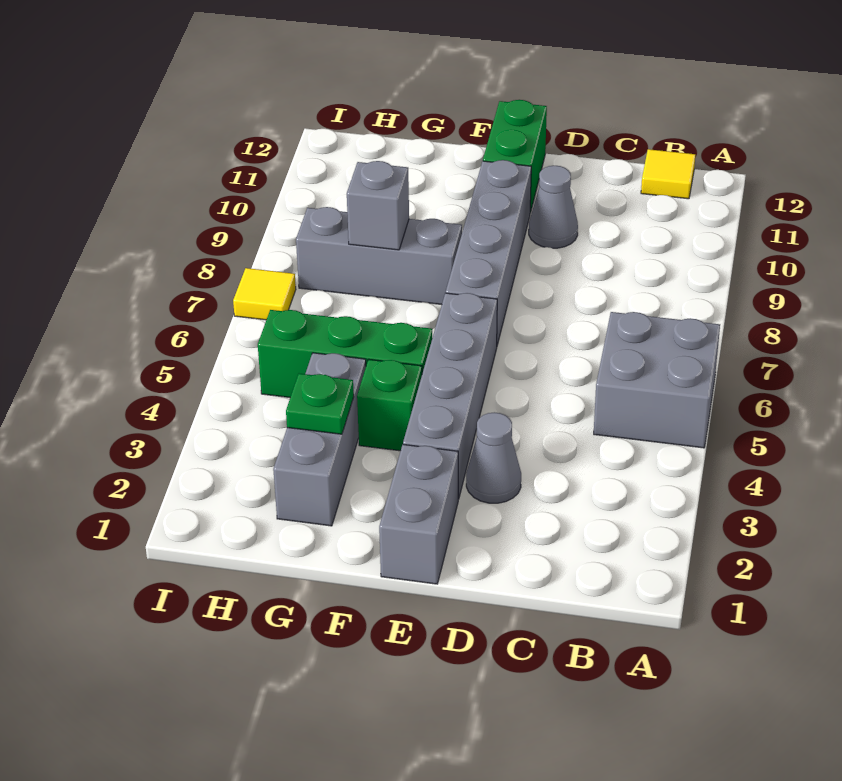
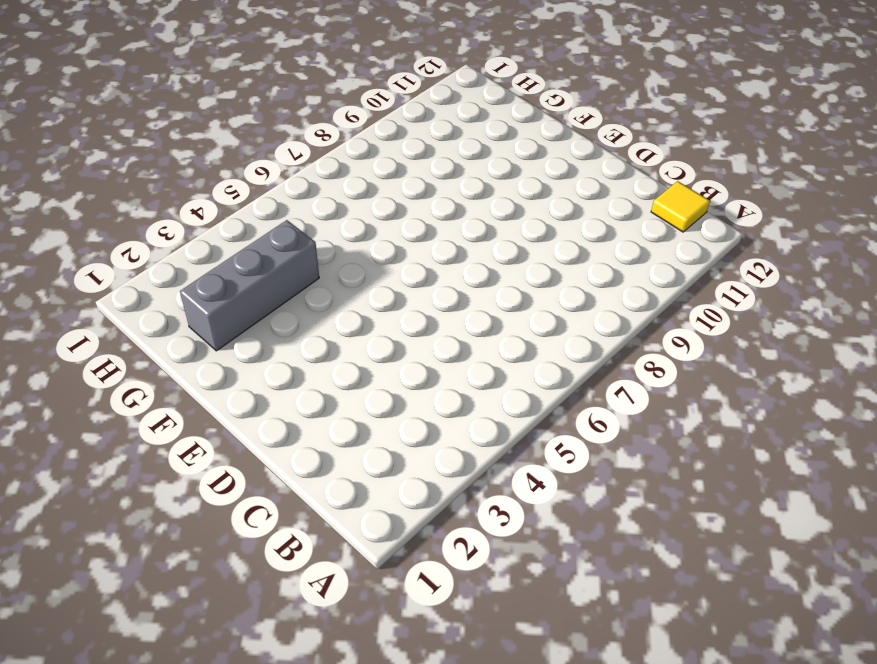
none -> grey brick A5:B6 level 1
none -> grey cone D3 level 1
none -> grey cone D10 level 1

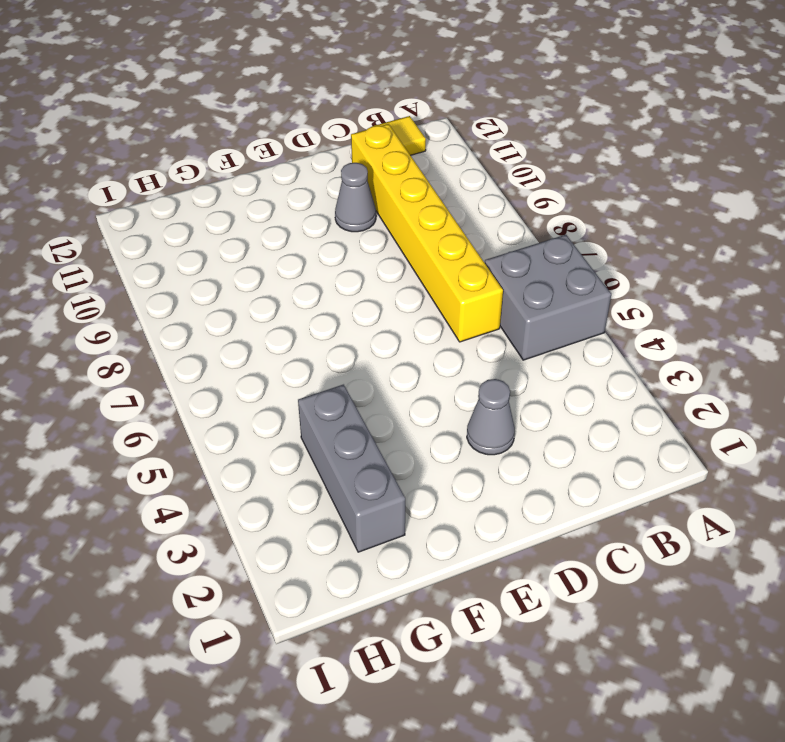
yellow brick C6:C11 level 1 -> none
none -> grey brick E1:E2 level 1
none -> grey brick E3:E6 level 1
none -> grey brick E7:E10 level 1

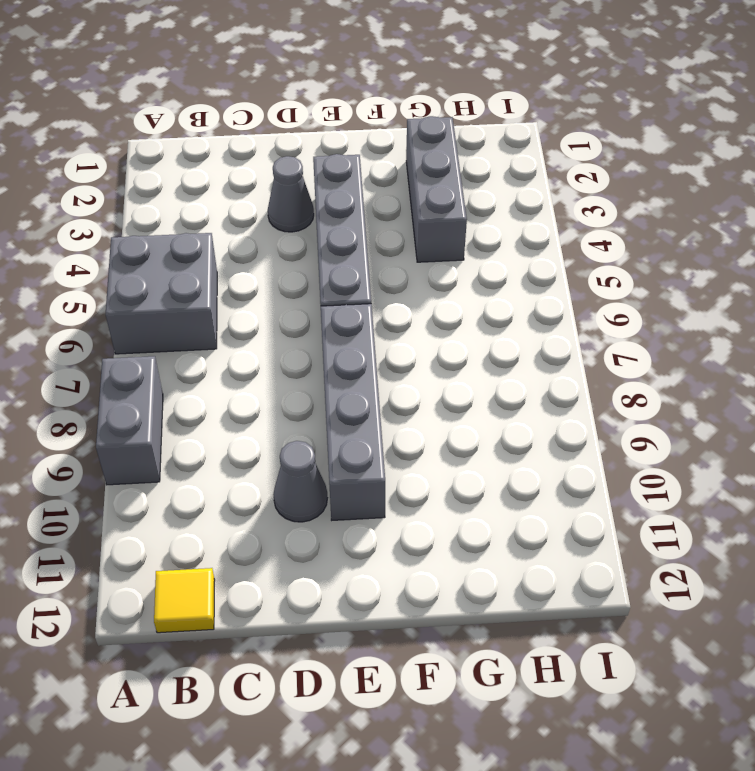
grey brick A8:A9 level 1 -> grey brick E1:E2 level 1
none -> green brick E11:E12 level 1
none -> green brick F4 level 1
none -> green brick F5:H5 level 1

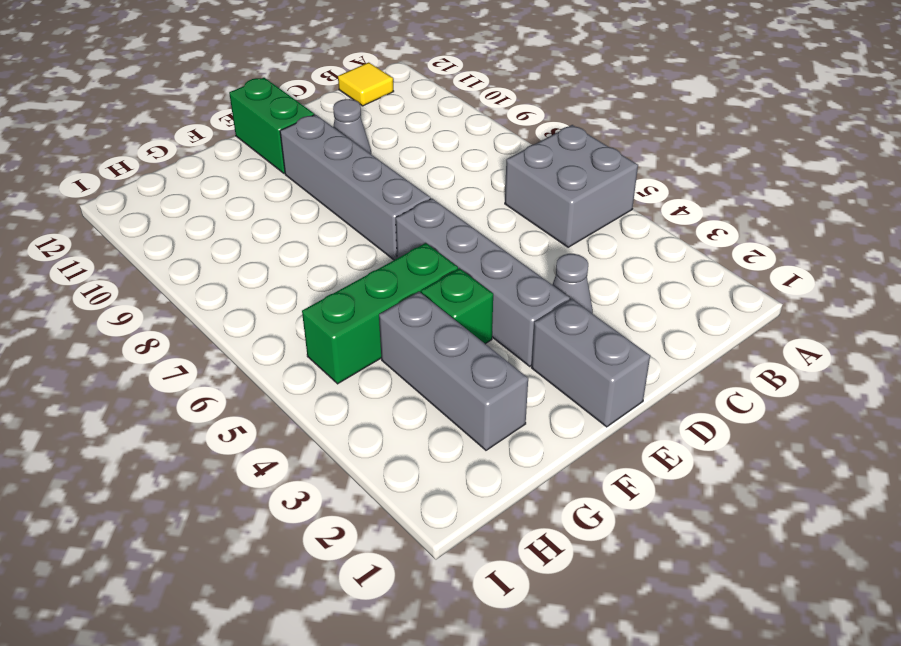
none -> grey brick F8:H8 level 1
none -> yellow tile I7 level 1
none -> green plate G3 level 2

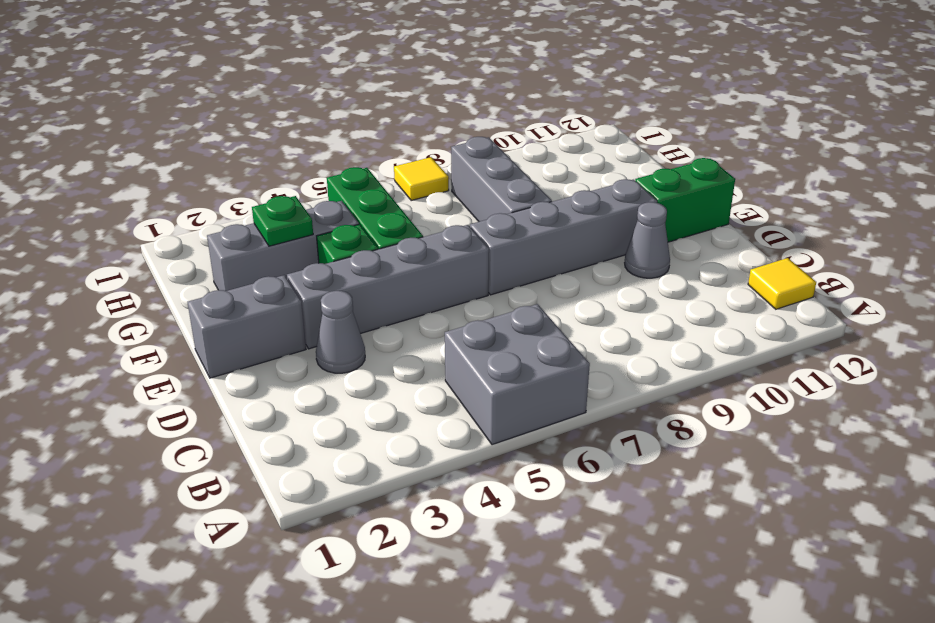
none -> grey brick G8 level 2

